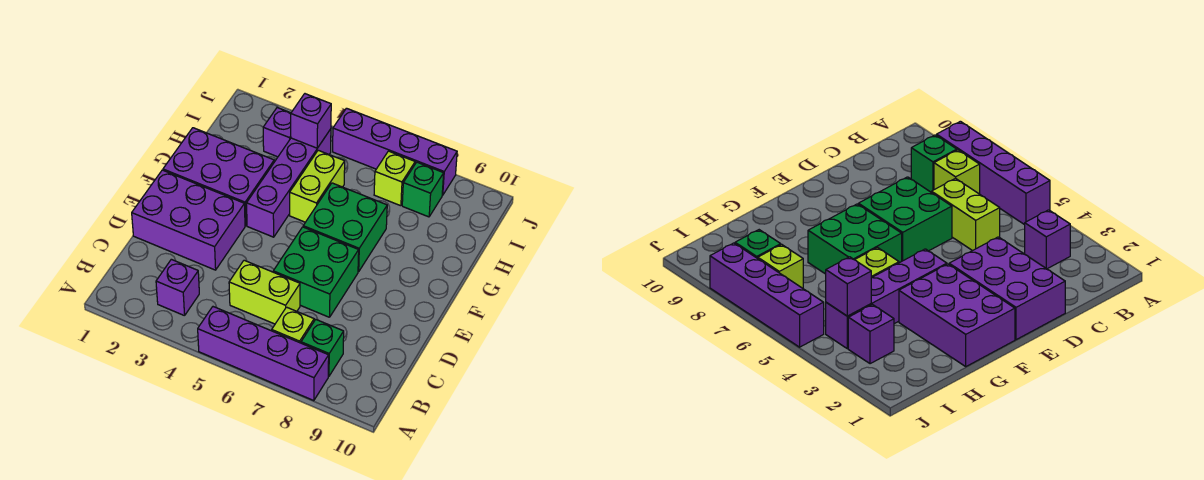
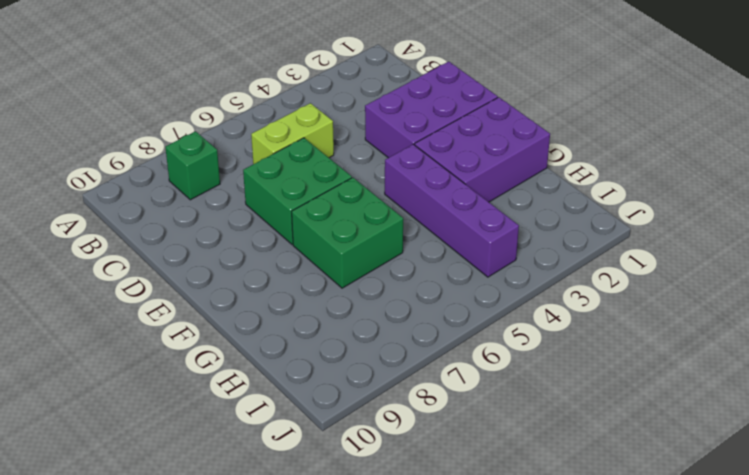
none -> purple brick A5:A8 level 1
none -> purple brick B3 level 1
none -> lime brick B7 level 1

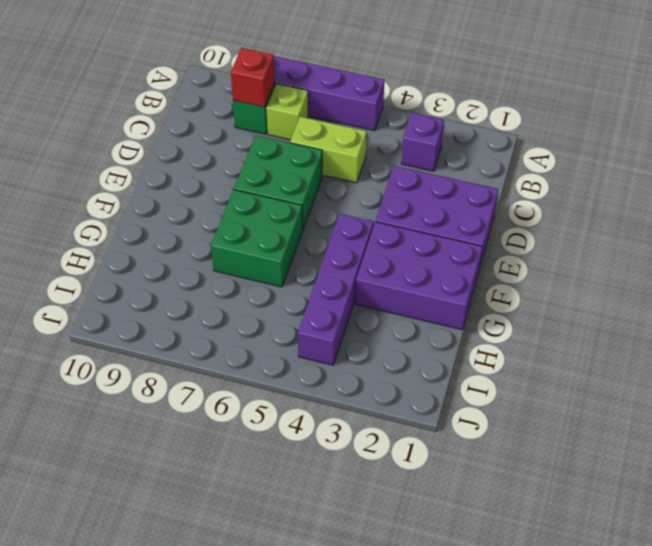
red brick B8 level 2 -> none
none -> lime brick G5:H5 level 1
none -> purple brick I3 level 1
none -> lime brick I7 level 1

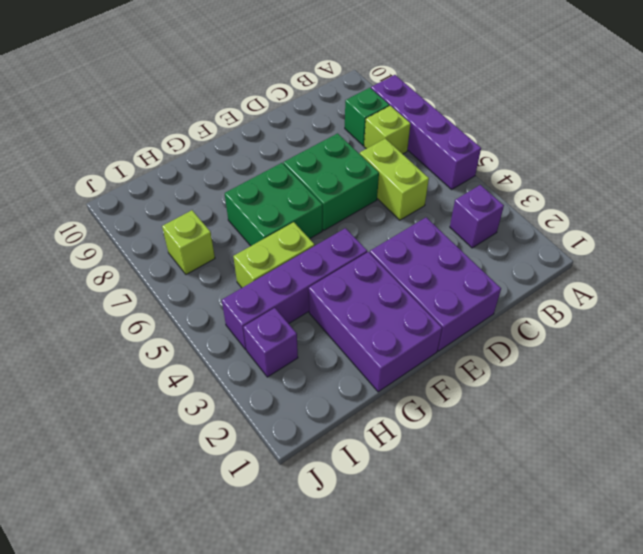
none -> green brick I8 level 1
none -> purple brick J5:J8 level 1
none -> purple brick I4 level 2

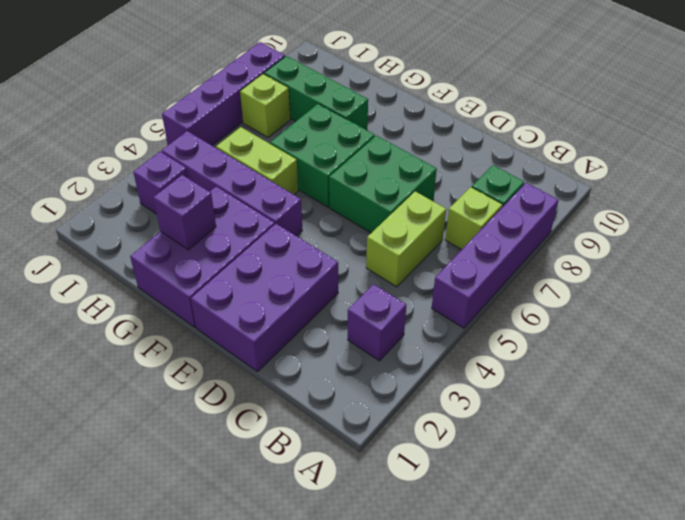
purple brick G2 level 2 -> purple brick I4 level 2
green brick G8:I8 level 1 -> green brick I8 level 1

